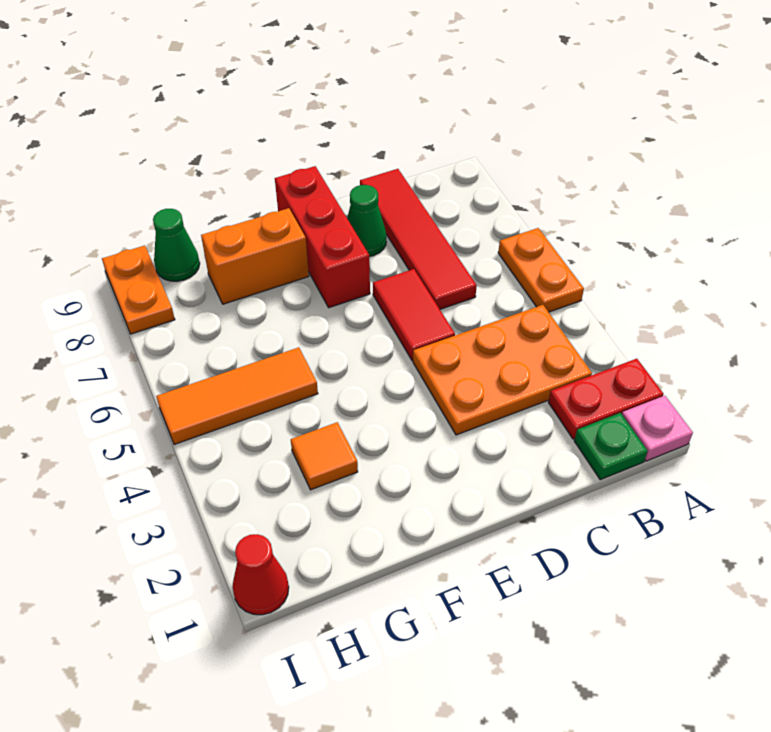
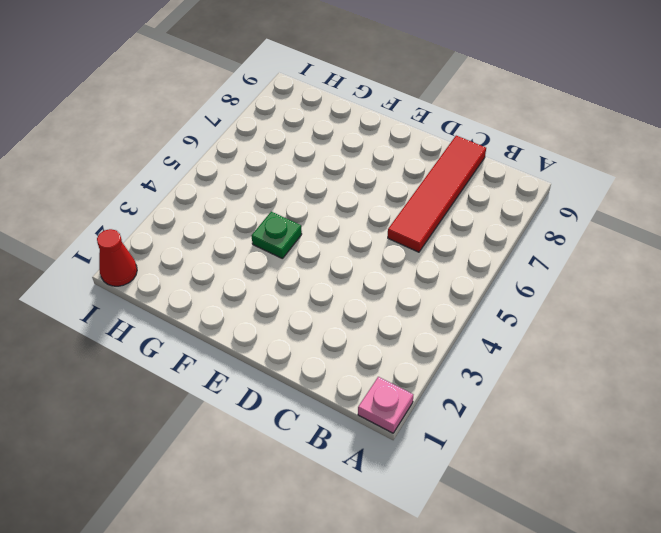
green plate F4 level 1 -> green plate B1 level 1
none -> red plate A2:B2 level 1
none -> orange plate A5:A6 level 1
none -> orange plate B3:D4 level 1

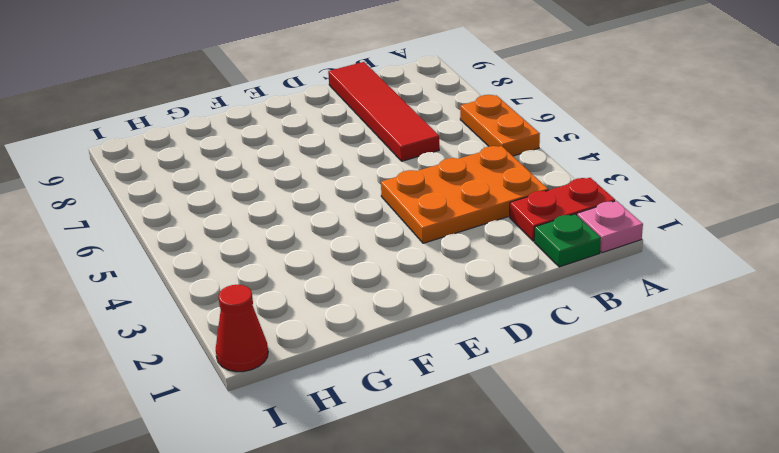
none -> red tile D5:D6 level 1
none -> green cone D8 level 1
none -> red brick E7:E9 level 1

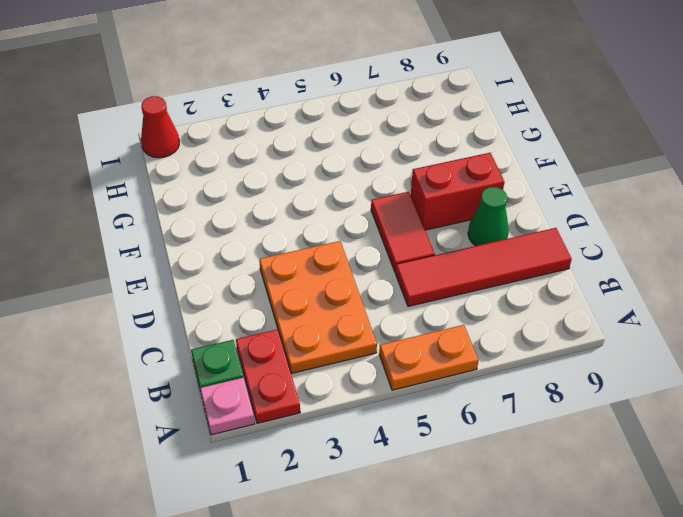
red tile D6:E6 level 1 -> red tile D5:D6 level 1
red brick E7:E8 level 1 -> red brick E7:E9 level 1
none -> orange brick F8:G8 level 1
none -> orange tile G3 level 1
none -> orange tile G5:I5 level 1

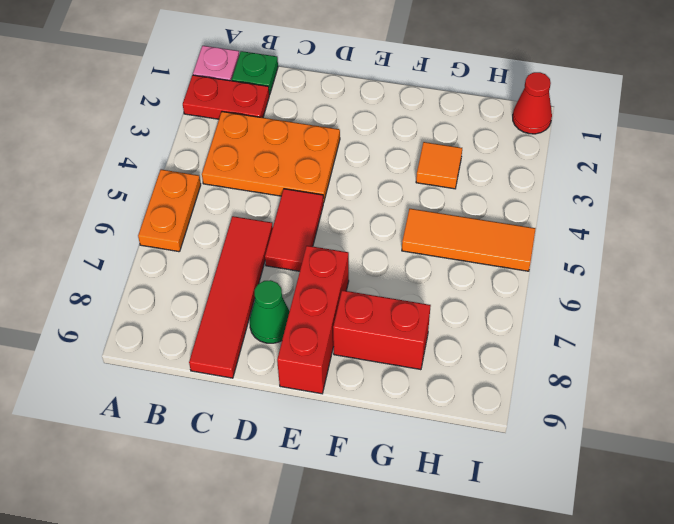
red brick F8:G8 level 1 -> orange brick F8:G8 level 1
none -> green cone H9 level 1
none -> orange plate I8:I9 level 1

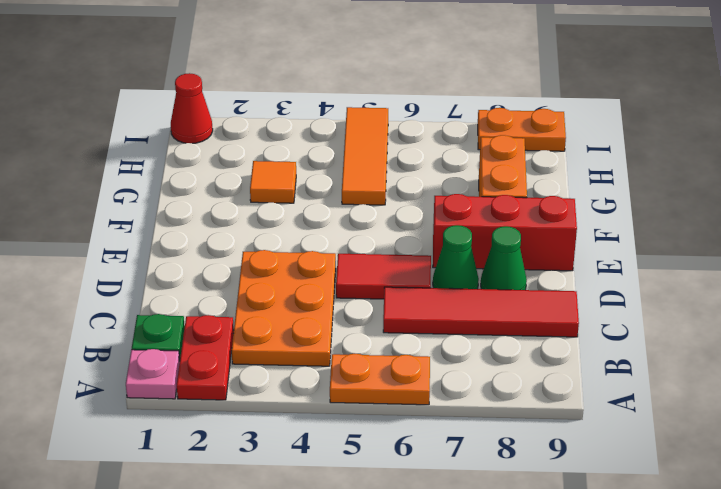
green cone D7 level 1 -> green cone H9 level 1

